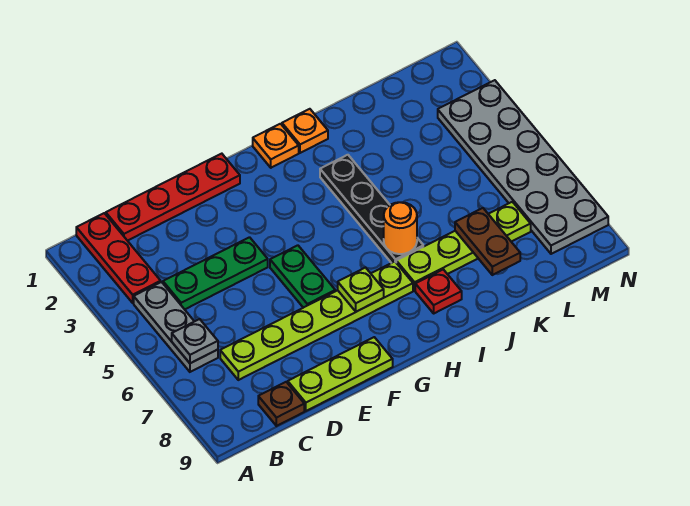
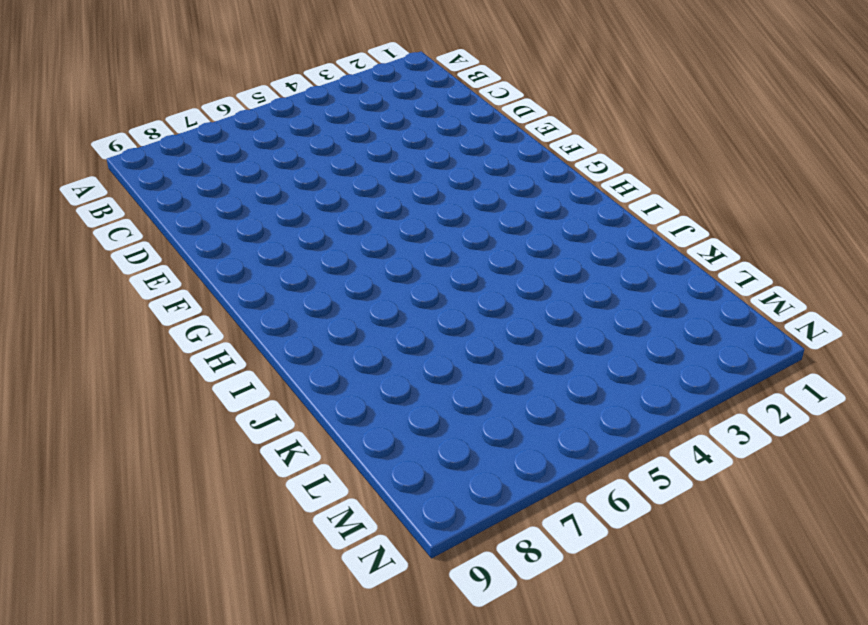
none -> red plate B1:B3 level 1
none -> grey plate B4:B6 level 1
none -> red plate C1:F1 level 1

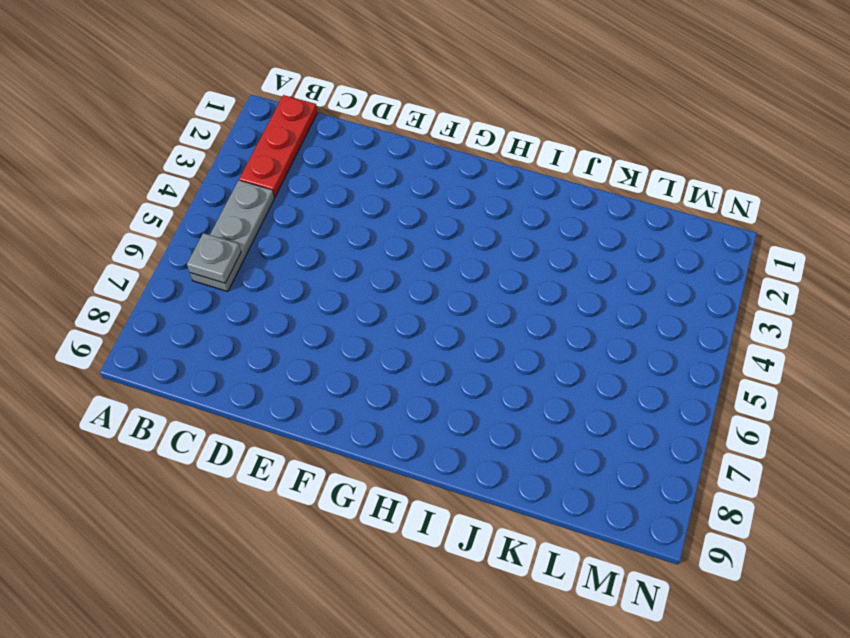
none -> red plate C1:F1 level 1
none -> green plate C4:E4 level 1
none -> lime plate C7:H7 level 1

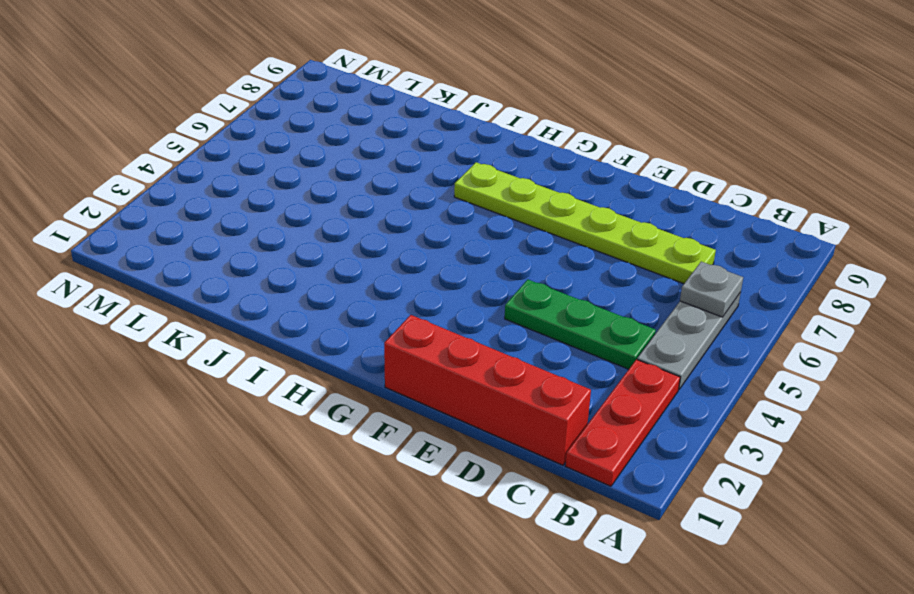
red brick C1:F1 level 1 -> red plate C1:F1 level 1
none -> brown plate C9 level 1
none -> lime plate D9:F9 level 1
none -> green plate F5:F6 level 1

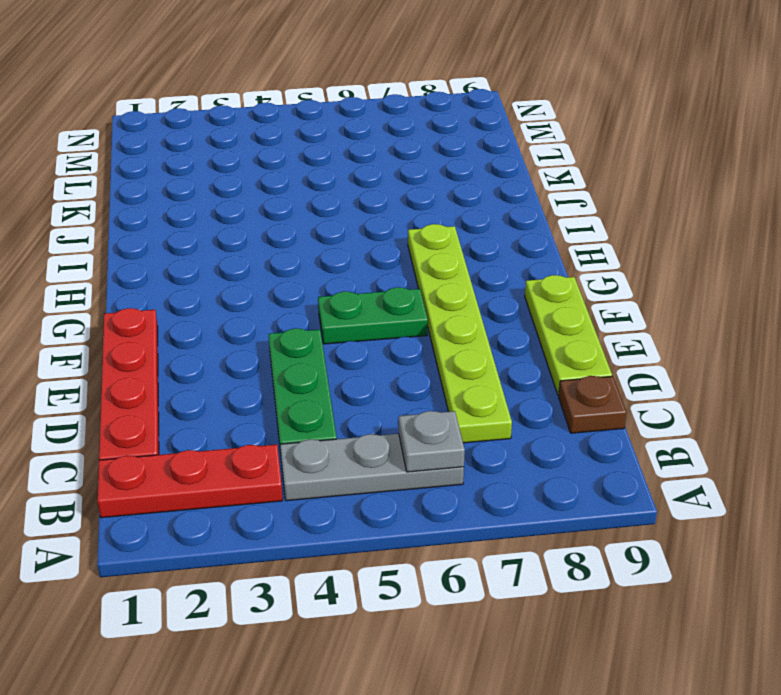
none -> orange plate H1 level 1
none -> orange plate I1 level 1
none -> black plate I3:I6 level 1

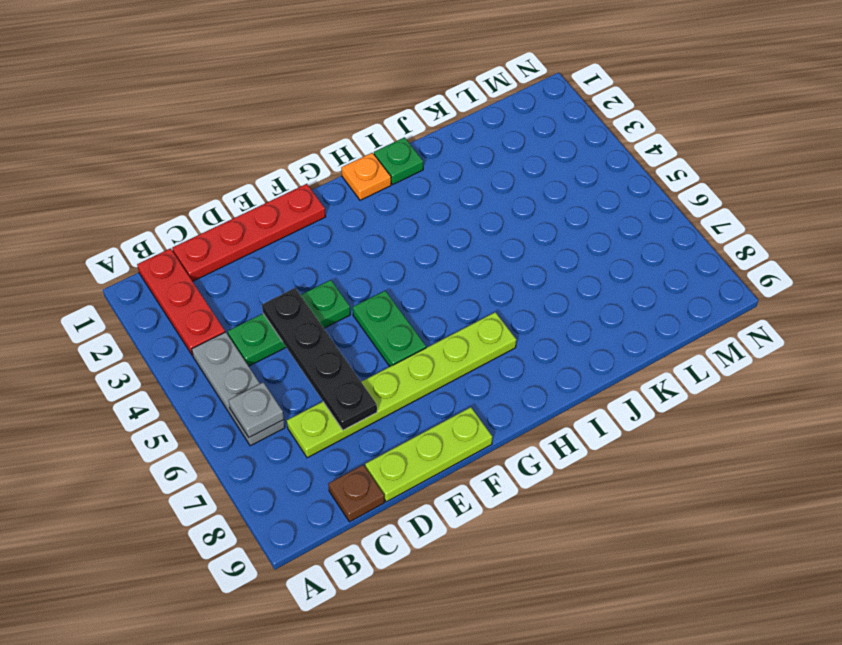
black plate D4:D7 level 2 -> black plate I3:I6 level 1
green plate I1 level 1 -> orange plate I1 level 1
none -> lime plate I7:L7 level 1
none -> red plate I8 level 1
none -> grey plate M3:N8 level 1

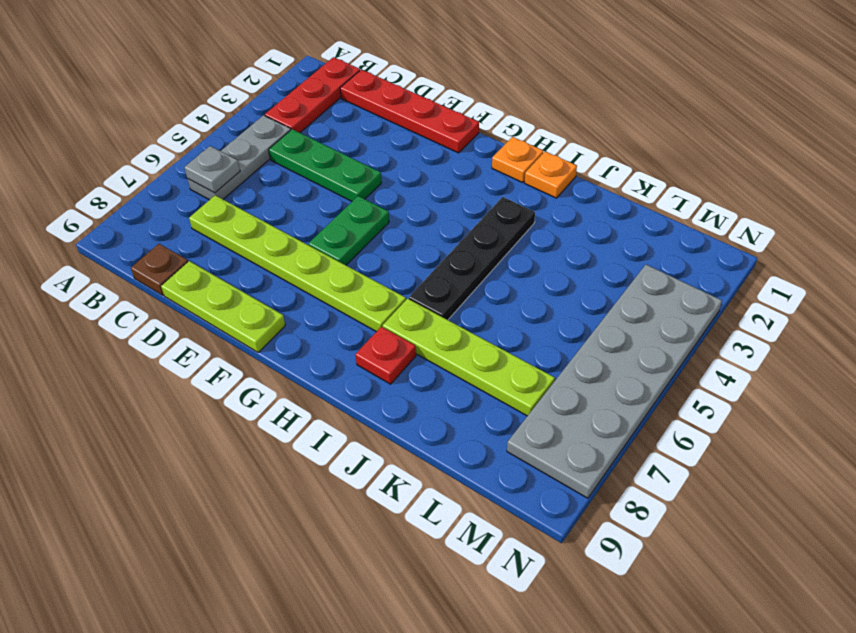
none -> lime plate G7 level 2
none -> orange round brick I6 level 2
none -> brown plate K7:K8 level 2

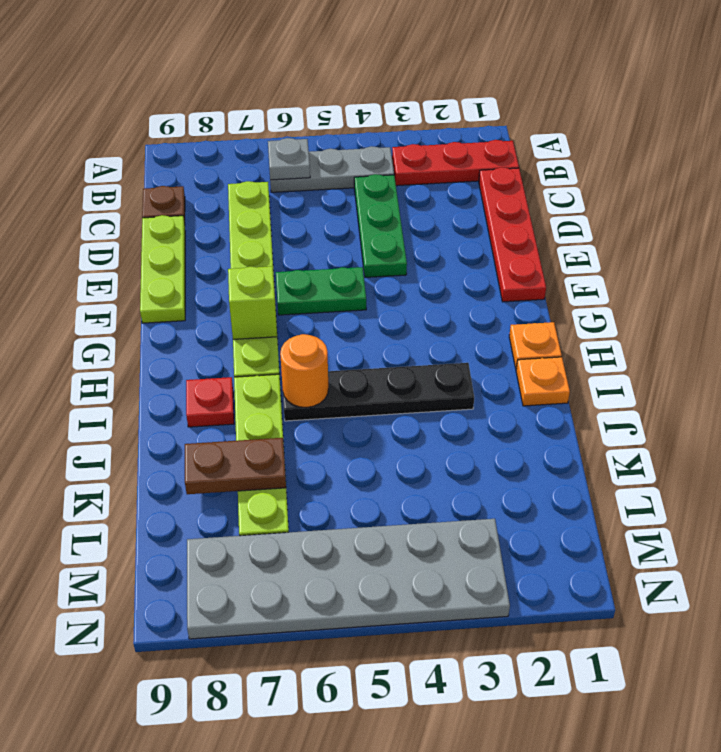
lime brick G7 level 2 -> lime plate G7 level 2

